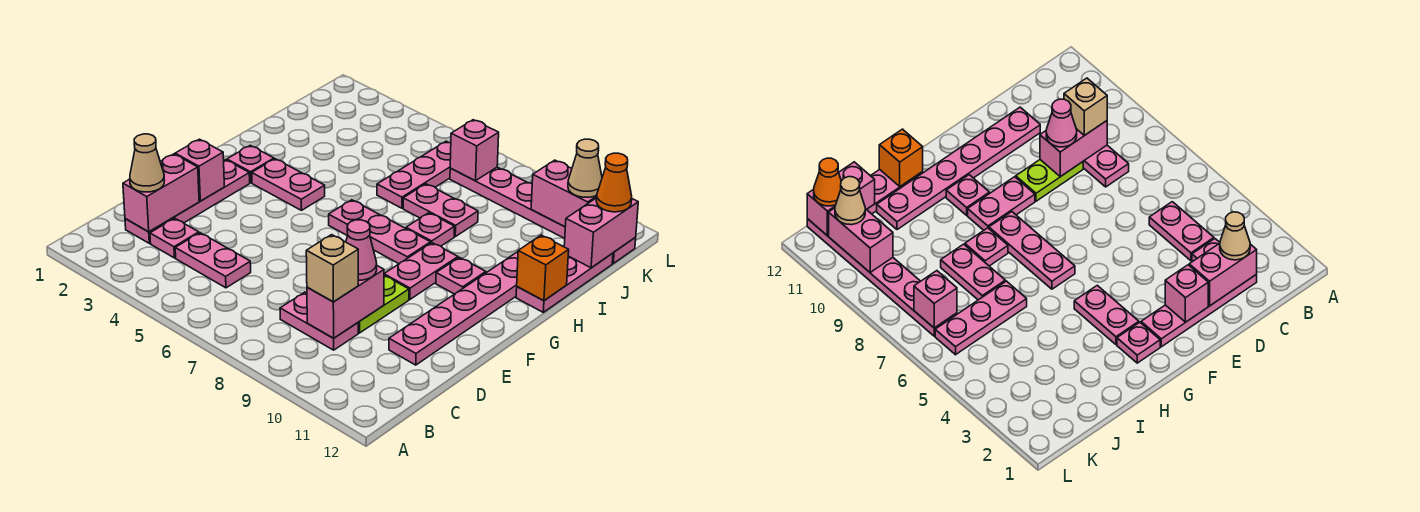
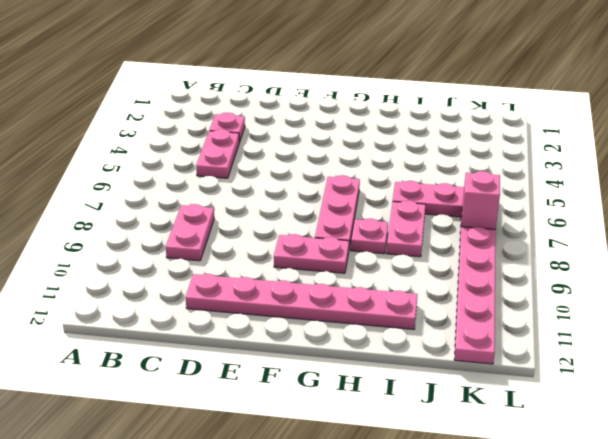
none -> pink plate C2:F2 level 1
none -> lime plate D9:E9 level 1
none -> pink plate G2 level 1

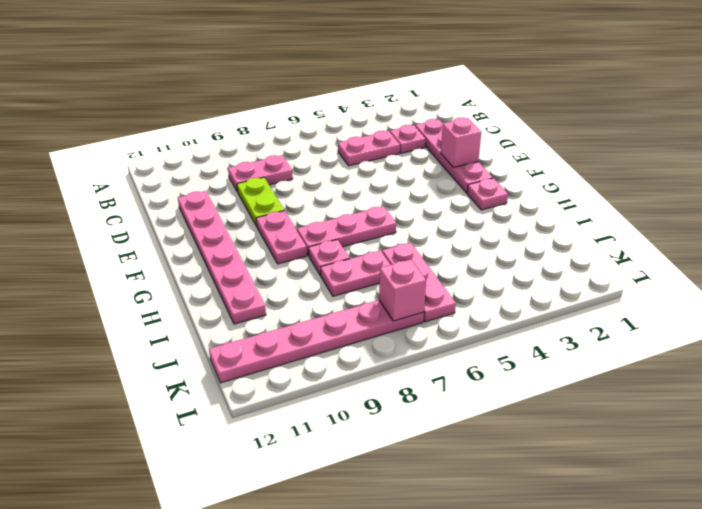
none -> pink plate G3:G4 level 1
none -> pink plate G10 level 1
none -> pink plate H12:J12 level 1

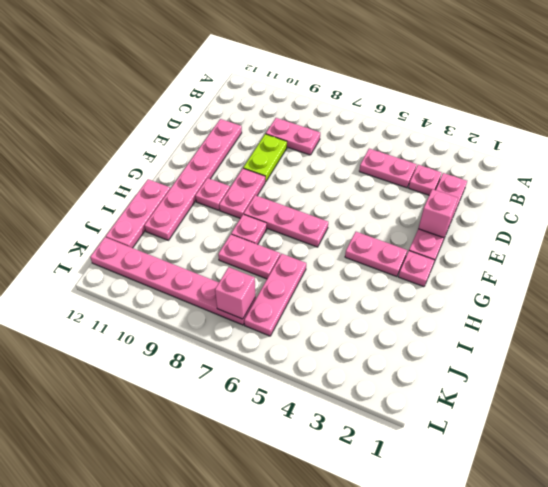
none -> pink brick C2:D2 level 2
none -> pink brick C9:D9 level 2
none -> orange brick H12 level 2

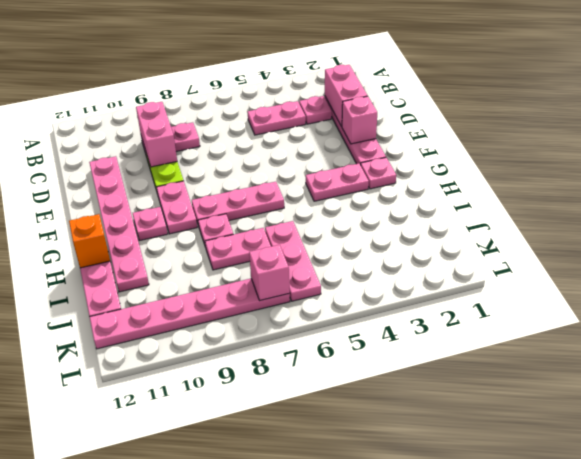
none -> pink brick J12:K12 level 2
none -> pink brick K10:K11 level 2
none -> tan cone C2 level 3

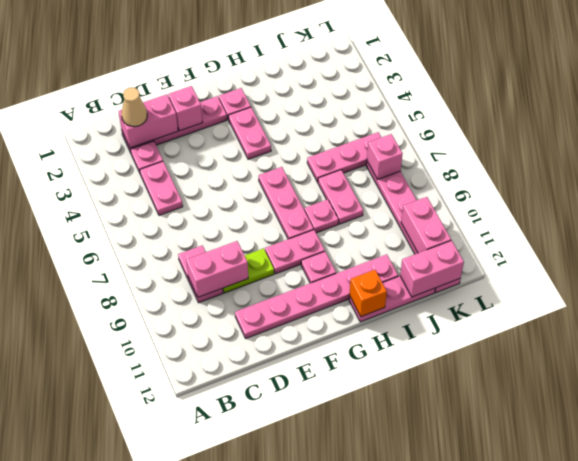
none -> tan brick C9 level 3
none -> pink cone D9 level 3
none -> tan cone K11 level 3

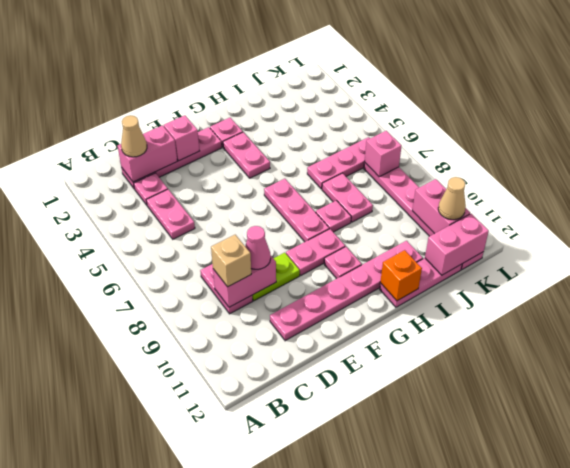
none -> orange cone K12 level 3

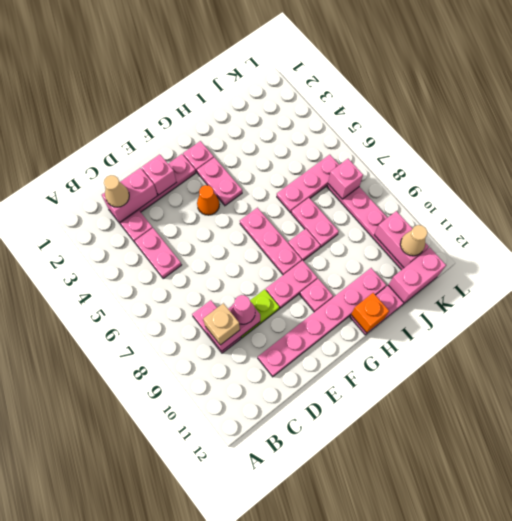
orange cone F4 level 1 -> orange cone K12 level 3

